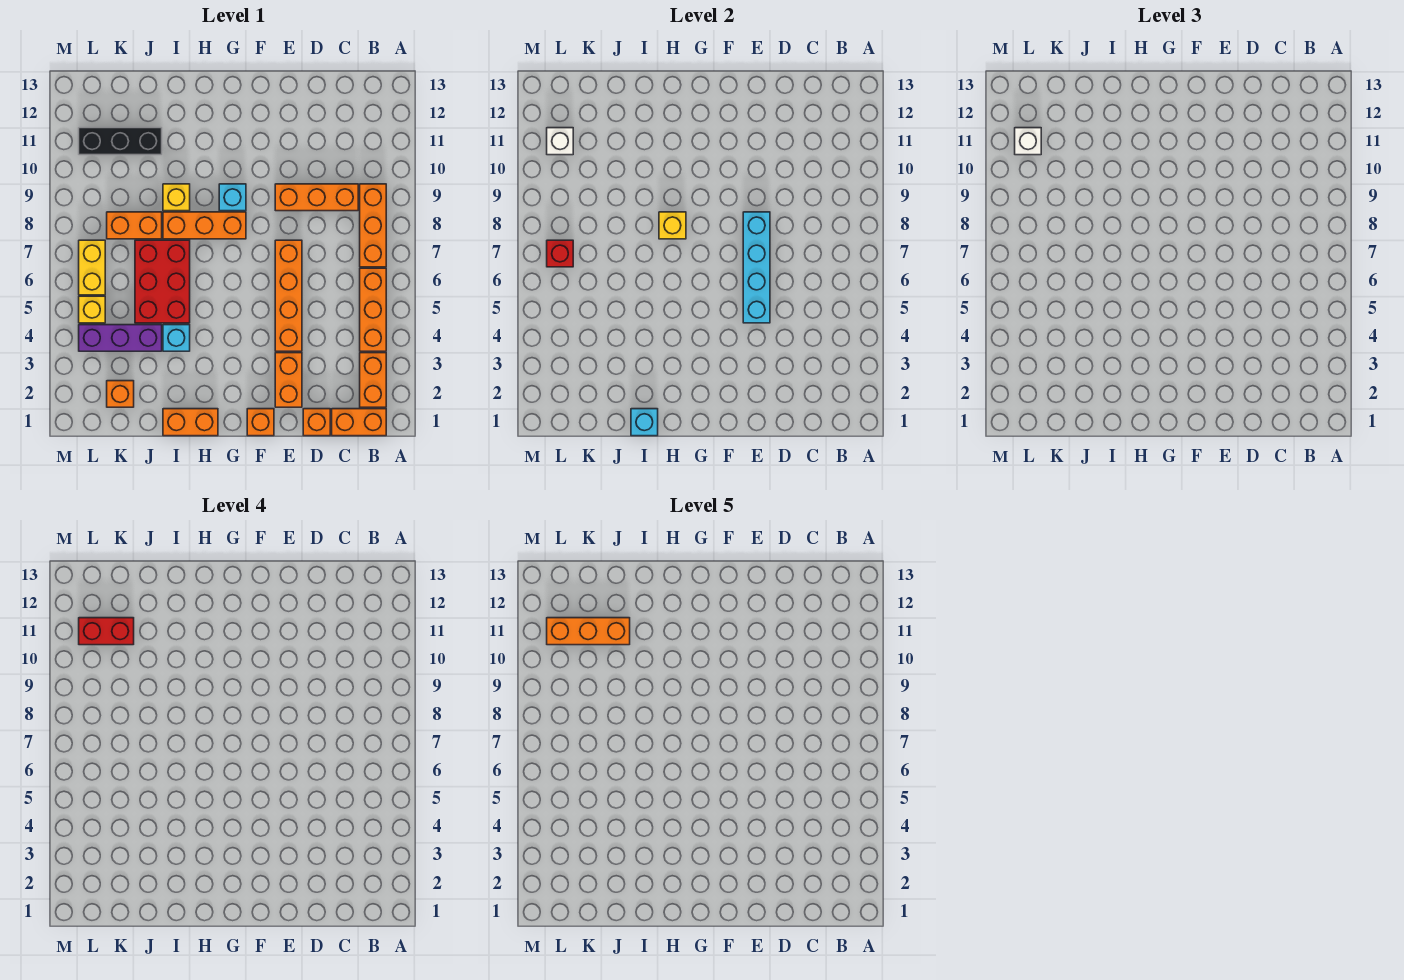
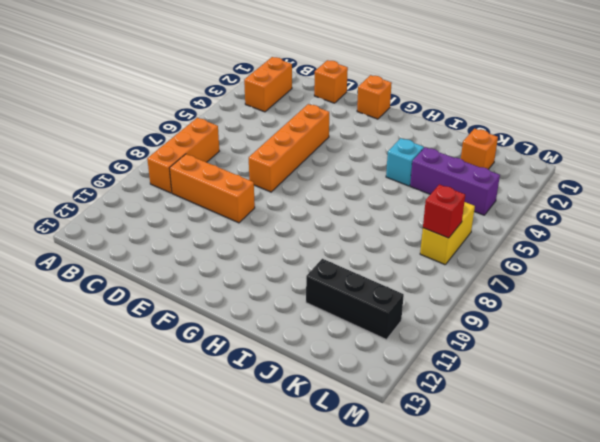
none -> orange brick B1:C1 level 1
none -> orange brick B4:B6 level 1
none -> orange brick E2:E3 level 1

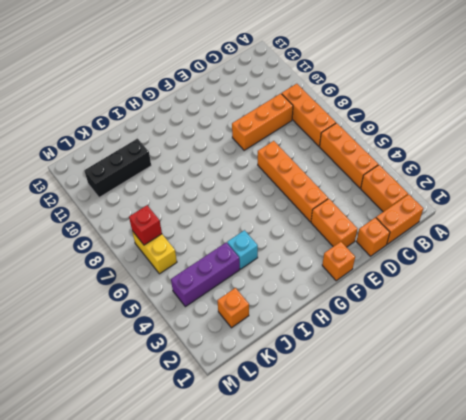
none -> orange brick G8:I8 level 1
none -> cyan brick G9 level 1
none -> orange brick H1:I1 level 1

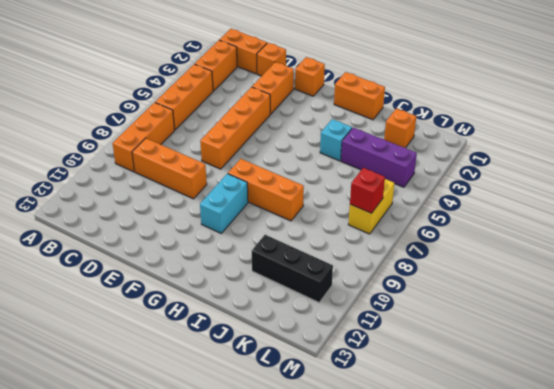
cyan brick G9:G10 level 1 -> cyan brick G9 level 1
none -> red brick I5:J7 level 1
none -> yellow brick I9 level 1
none -> orange brick J8:K8 level 1

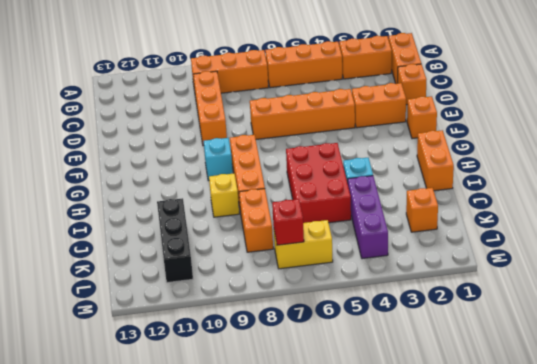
red brick H5:J6 level 1 -> red brick I5:J7 level 1
none -> yellow brick L5 level 1
none -> cyan brick E5:E8 level 2
none -> yellow brick H8 level 2

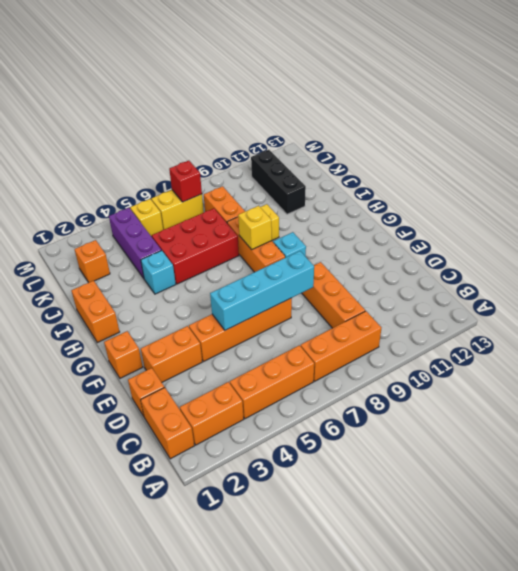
none -> cyan brick I1 level 2
none -> white brick L11 level 2
none -> white brick L11 level 3

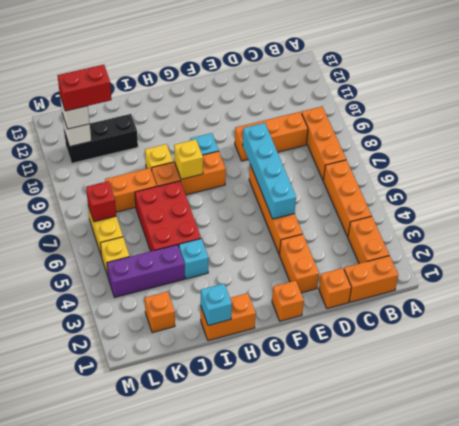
none -> orange brick J11:L11 level 5

